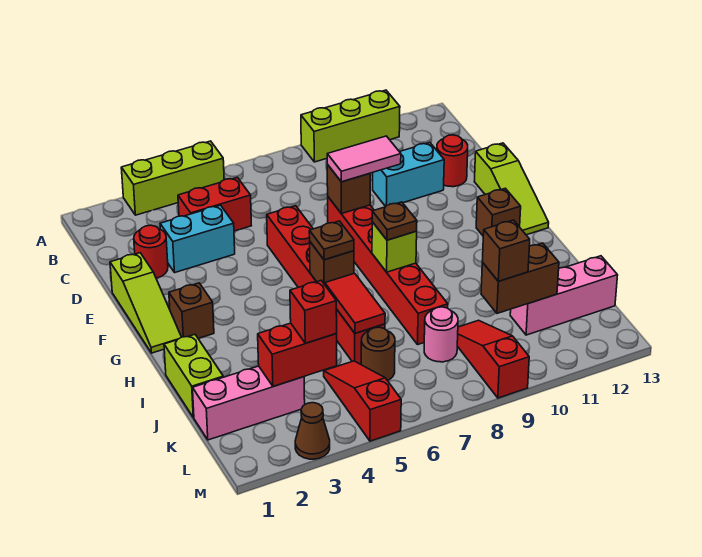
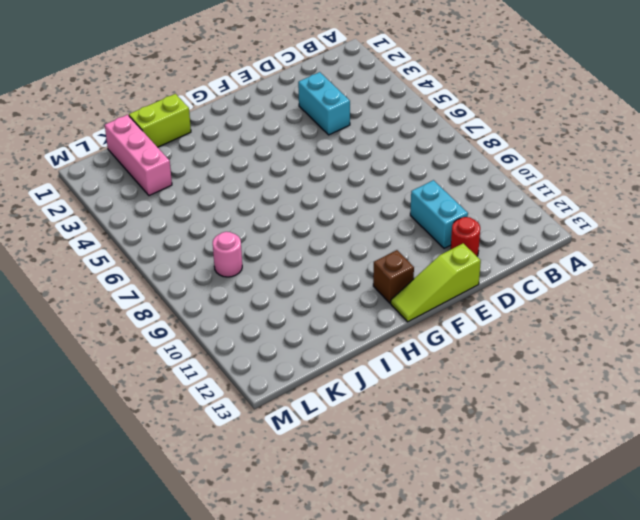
none -> lime brick A3:A5 level 1
none -> lime brick A9:A11 level 1
none -> red brick C4:C5 level 1
none -> red round brick D2 level 1

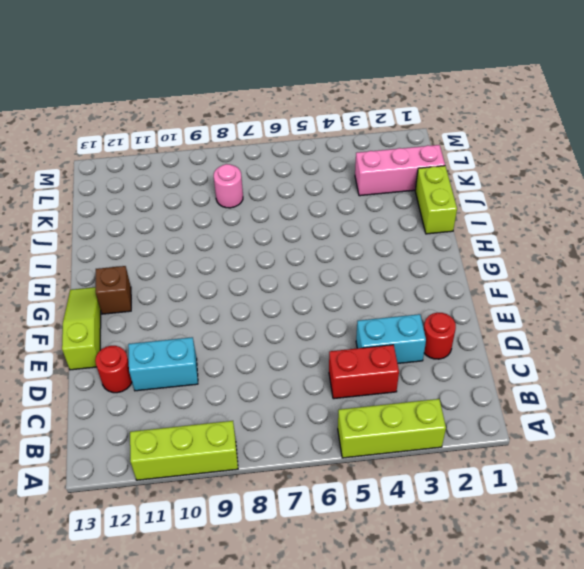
none -> lime slope E1:G1 level 1 top E
none -> red brick E6:J6 level 1
none -> red brick E8:J8 level 1
none -> brown brick G2 level 1

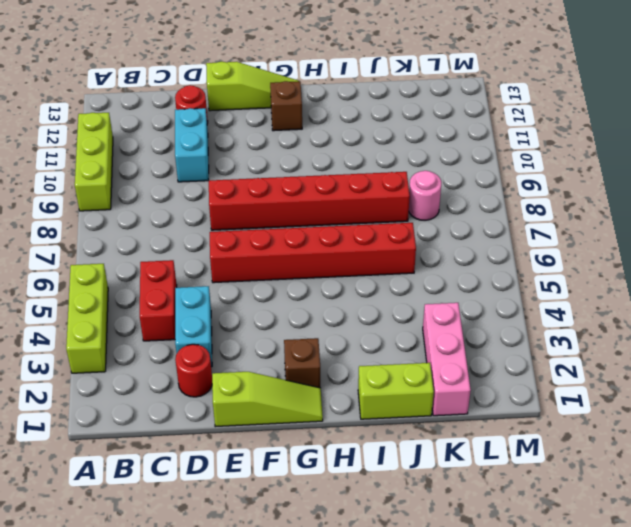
none -> red slope K5:M5 level 1 top M
none -> brown round brick K6 level 1
none -> red slope K9:M9 level 1 top M
none -> pink brick K11:K13 level 1

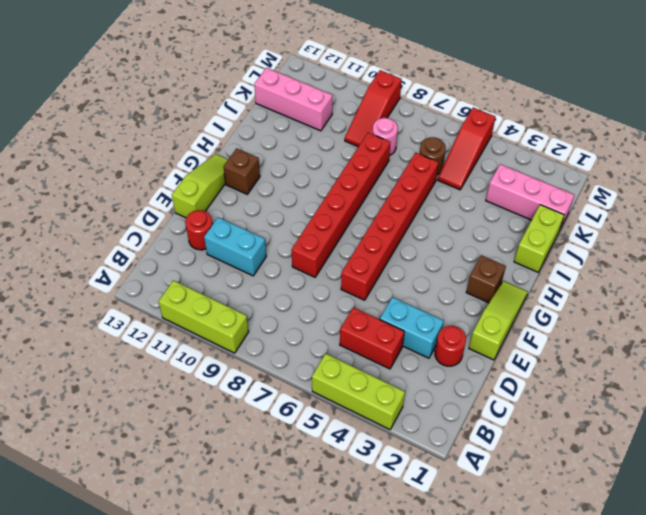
none -> brown cone M3 level 1
none -> brown brick E8 level 2
none -> brown brick H6 level 2
none -> lime brick H8 level 2

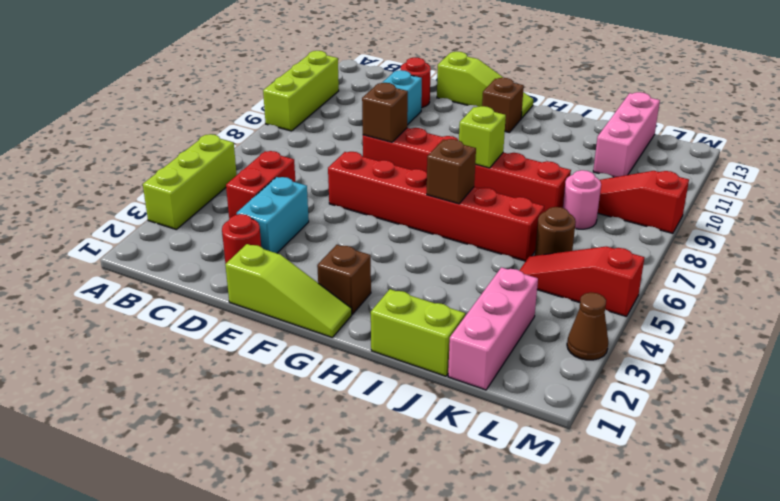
none -> red tile I6:J6 level 2
none -> red brick K3:K4 level 2
none -> brown brick K10:K11 level 2
none -> pink tile E8:E9 level 3

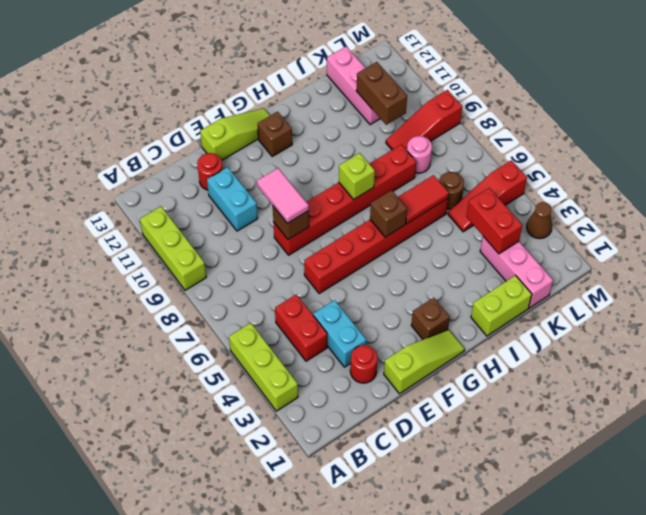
none -> brown plate H6 level 3
none -> brown plate H8 level 3
none -> red brick K4 level 3
none -> brown brick K10 level 3

